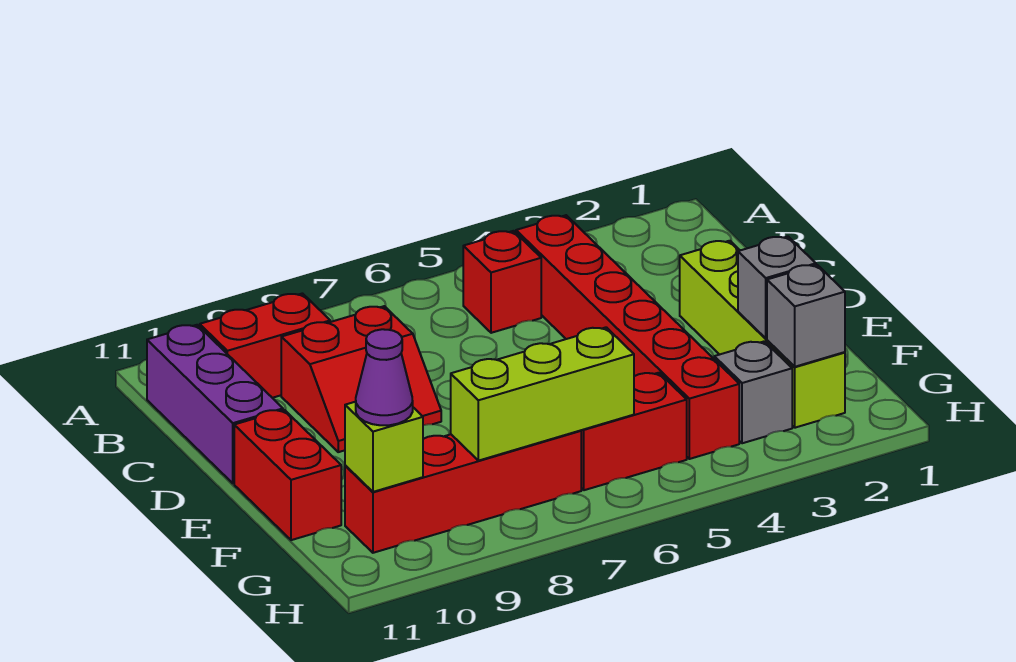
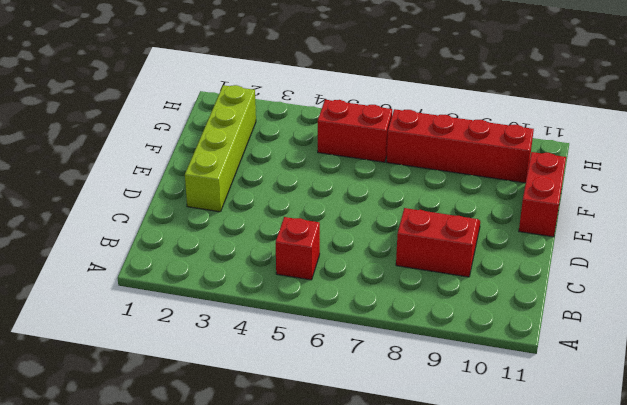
none -> red brick B4:G4 level 1
none -> red brick B9:B10 level 1
none -> purple brick B11:D11 level 1

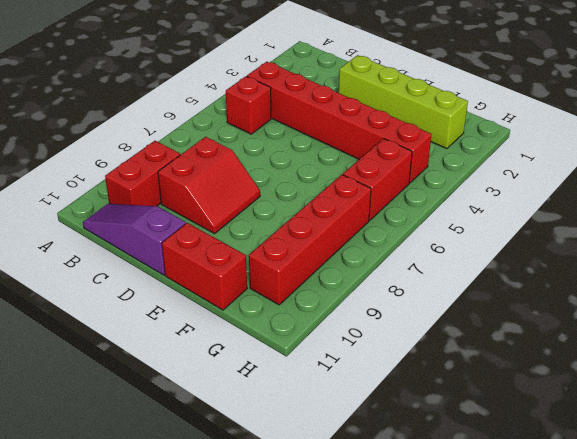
purple slope B11:D11 level 1 top D -> purple brick B11:D11 level 1
none -> grey brick G3 level 1
none -> grey brick F2 level 2
none -> grey brick G2 level 2

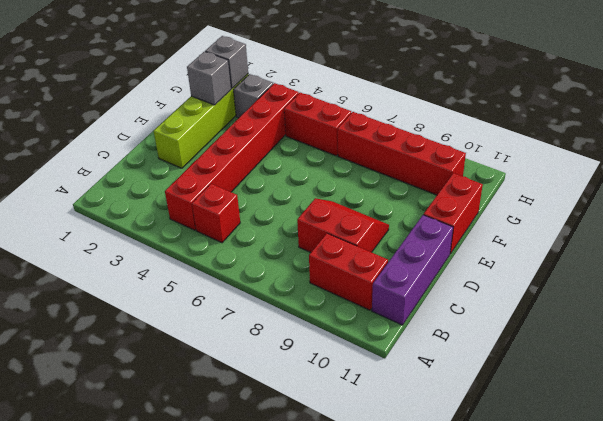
none -> lime brick G6:G8 level 2
none -> lime brick G10 level 2
none -> purple cone G10 level 3

